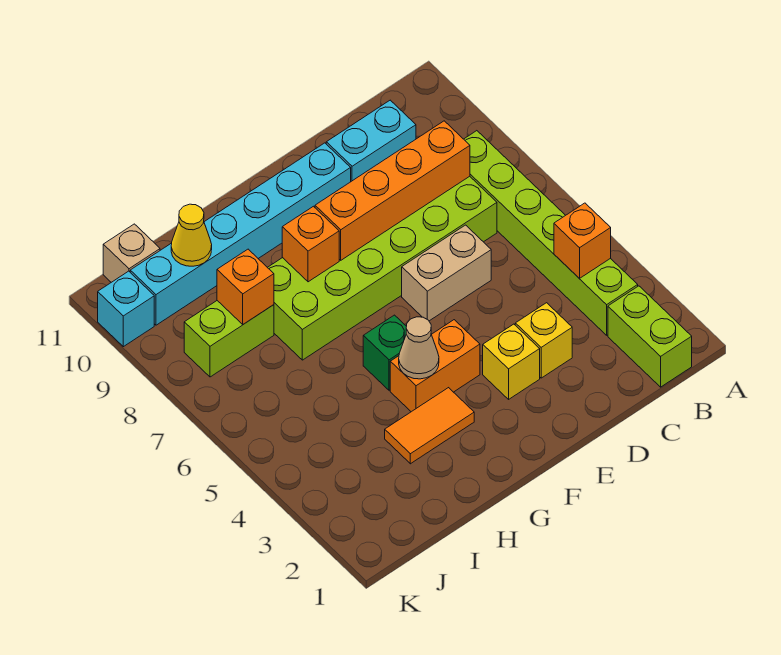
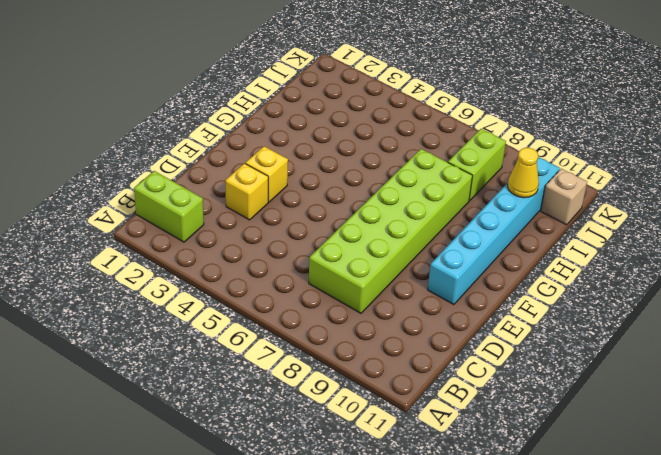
none -> lime brick B3:B8 level 1
none -> cyan brick C10:D10 level 1
none -> tan brick D6:E6 level 1

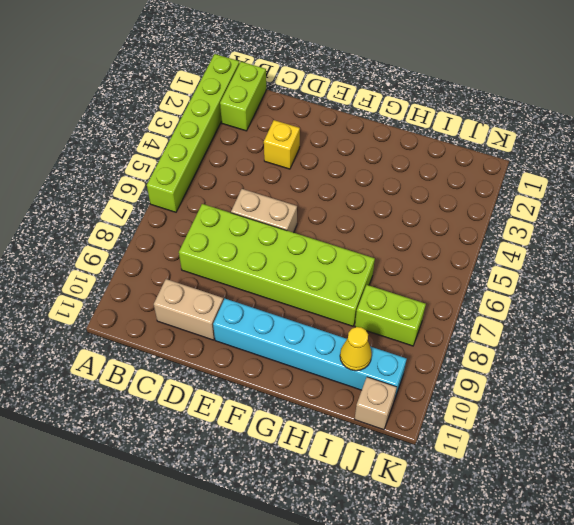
lime brick A1:A6 level 1 -> lime brick B3:B8 level 1
tan brick C10:D10 level 1 -> cyan brick C10:D10 level 1
none -> yellow brick E3 level 1
none -> orange brick F4:G4 level 1
none -> orange tile G3:H3 level 1

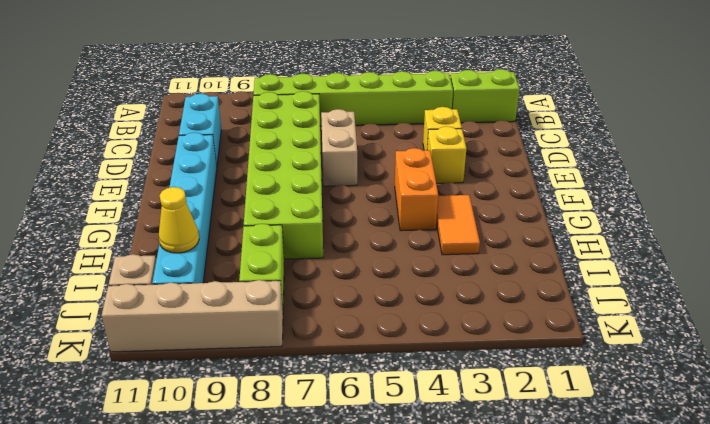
tan brick K8:K11 level 1 -> cyan brick K10 level 1
none -> green brick G5 level 1
none -> orange brick B4 level 2
none -> orange brick C8:F8 level 2

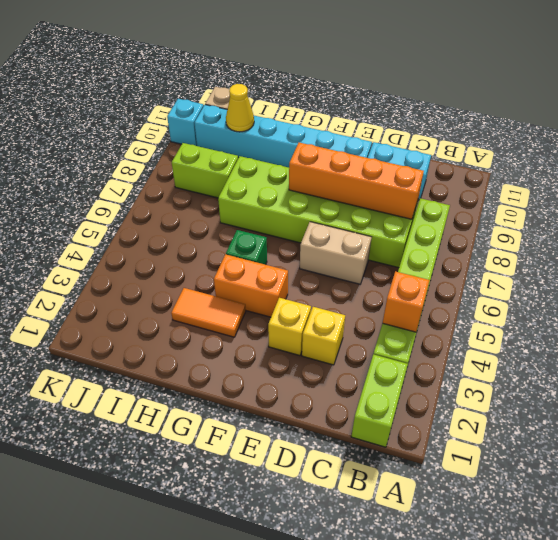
none -> tan cone G4 level 2
none -> orange brick G8 level 2
none -> orange brick I8 level 2

